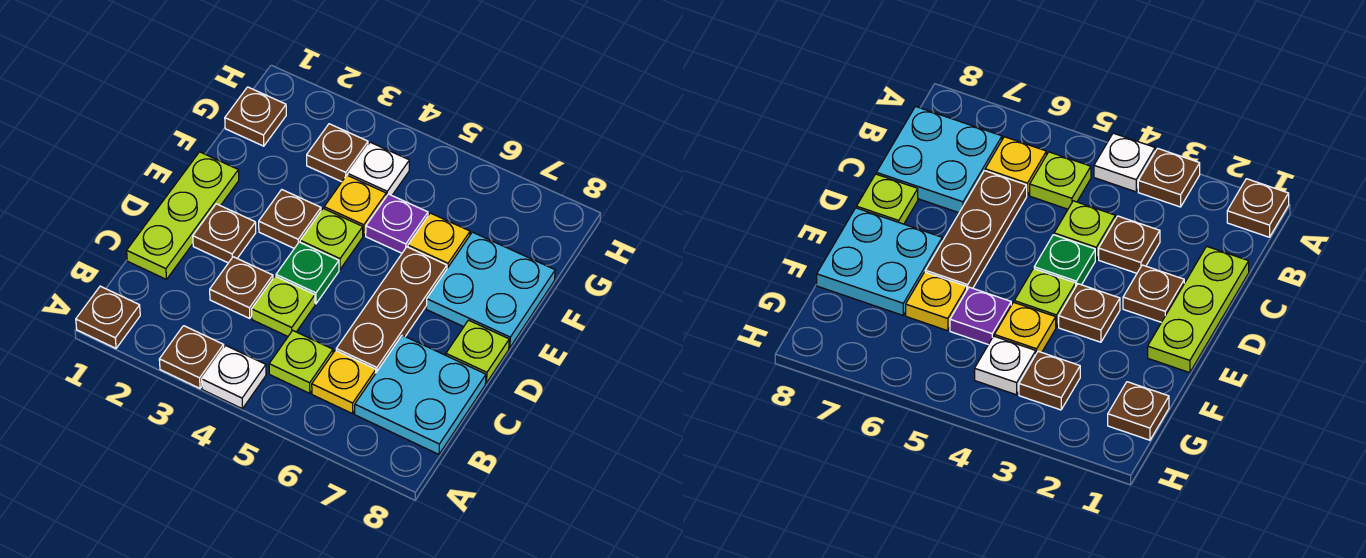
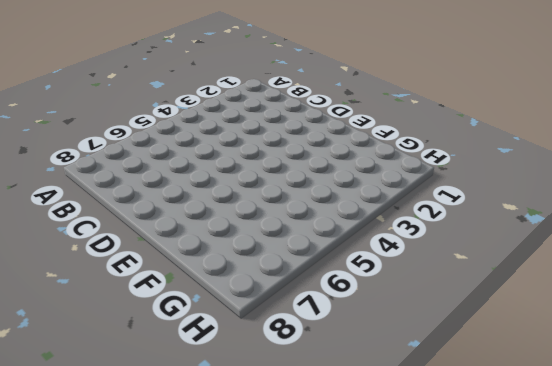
none -> brown plate A1 level 1
none -> brown plate A3 level 1
none -> white plate A4 level 1

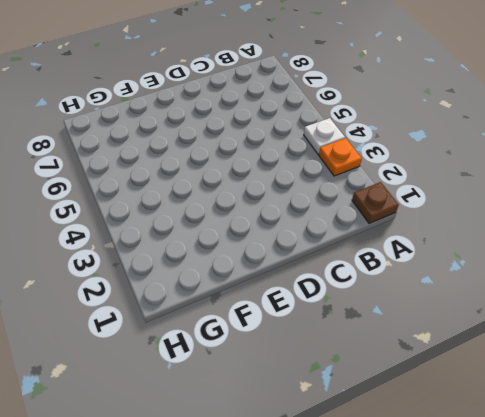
orange plate A3 level 1 -> brown plate A3 level 1
none -> lime plate B5 level 1
none -> yellow plate B6 level 1
none -> cyan plate B7:C8 level 1

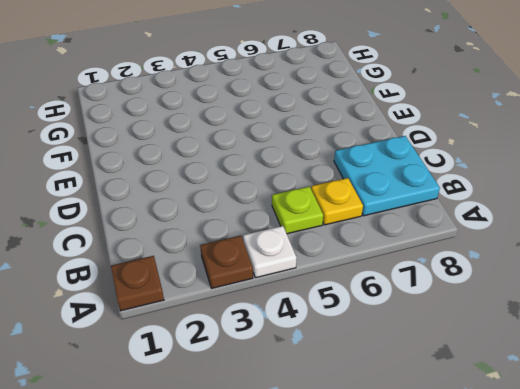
none -> lime plate C1:E1 level 1
none -> brown plate C3 level 1
none -> lime plate C4 level 1

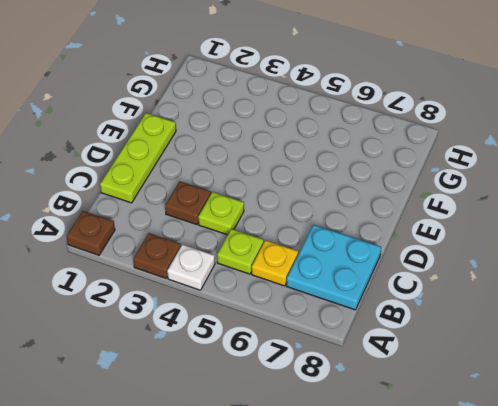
none -> brown plate C6:E6 level 1
none -> brown plate D2 level 1
none -> green plate D4 level 1

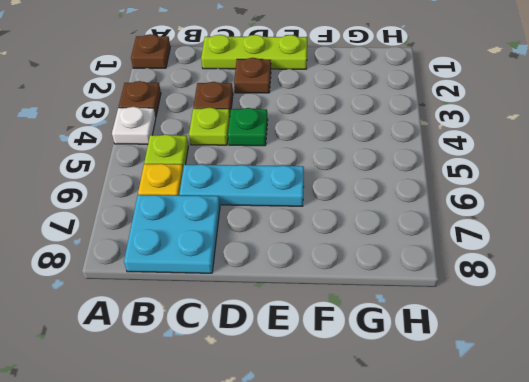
cyan plate C6:E6 level 1 -> brown plate C6:E6 level 1
none -> lime plate D8 level 1
none -> brown plate E3 level 1
none -> lime plate E4 level 1

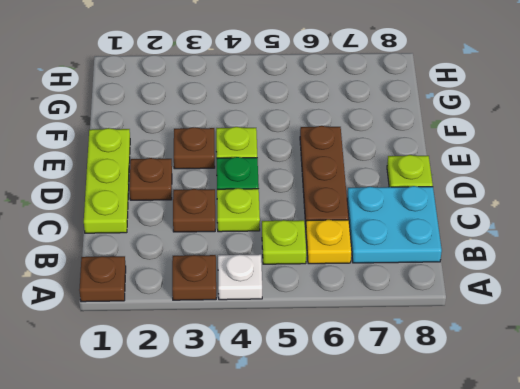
none -> cyan plate E7:F8 level 1
none -> yellow plate F4 level 1
none -> purple plate F5 level 1

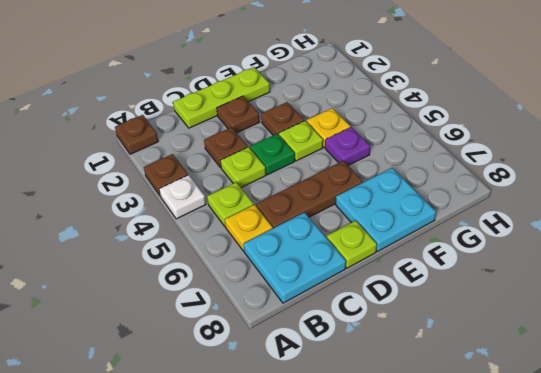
none -> yellow plate F6 level 1
none -> brown plate G1 level 1
none -> brown plate G3 level 1

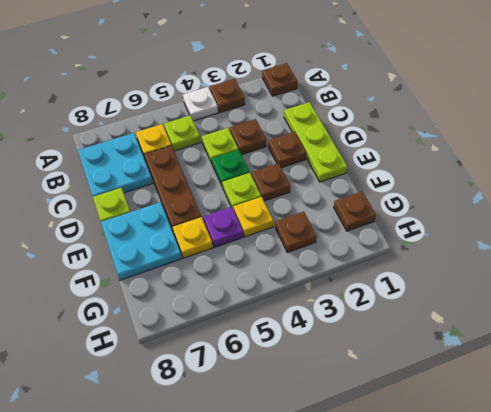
none -> white plate G4 level 1

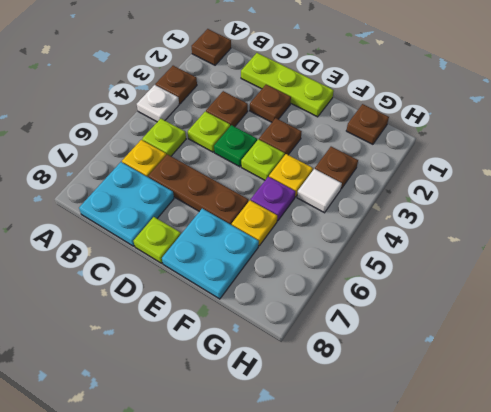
white tile G4 level 1 -> white plate G4 level 1

